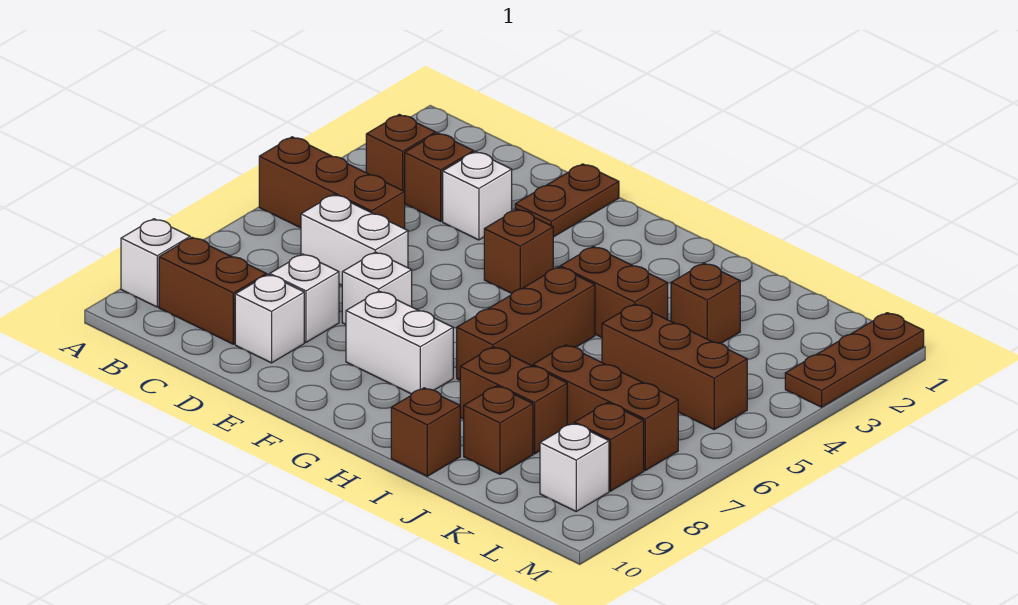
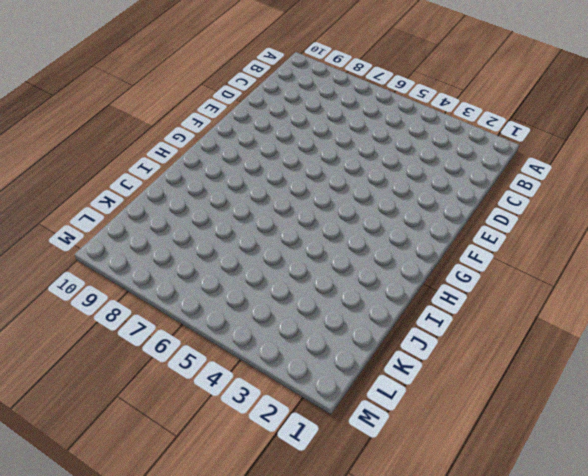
none -> brown brick A5:C5 level 1
none -> white brick A9 level 1
none -> brown brick B3 level 1

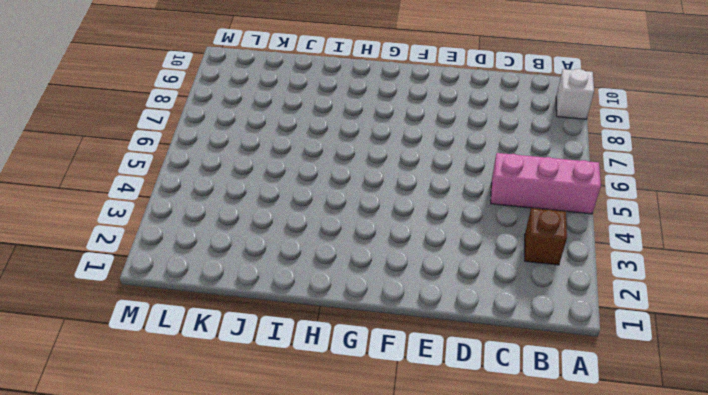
pink brick A5:C5 level 1 -> brown brick A5:C5 level 1
none -> brown brick B9:C9 level 1
none -> brown brick C3 level 1
none -> white brick C6:D6 level 1

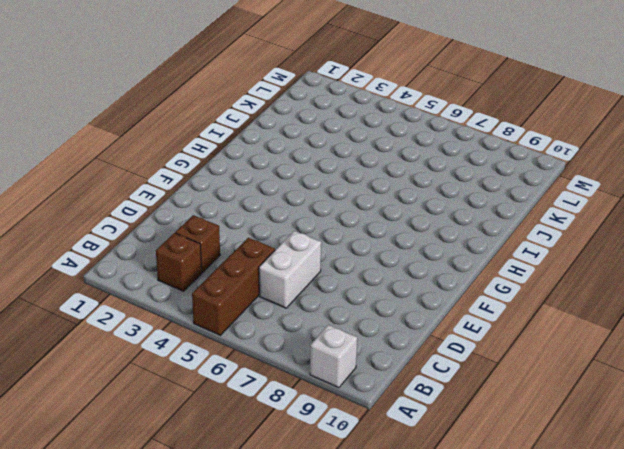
none -> brown brick B9:C9 level 1
none -> white brick D3 level 1
none -> white brick D8 level 1

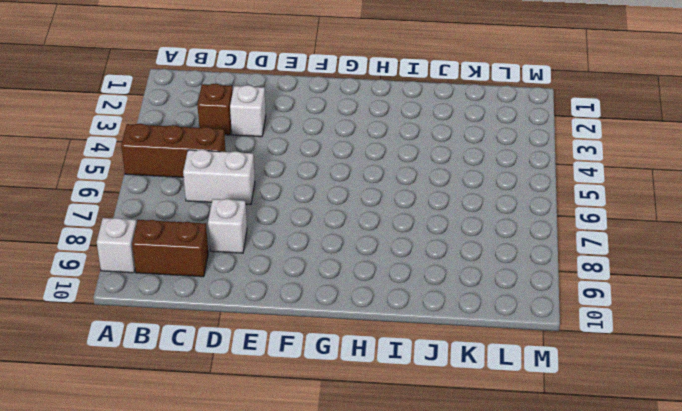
none -> brown brick B3 level 1
none -> white brick D9 level 1
none -> brown plate E1:E2 level 1

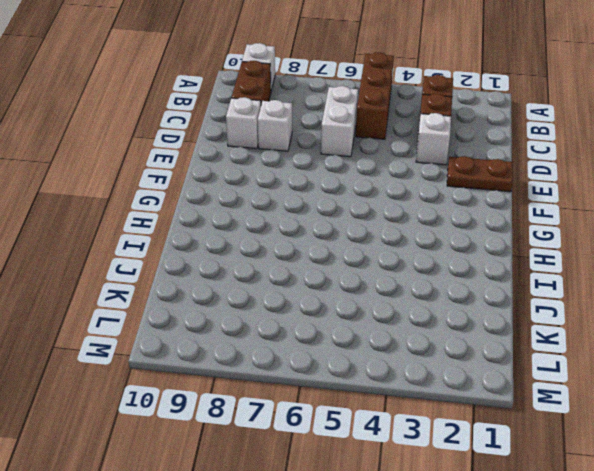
none -> white brick E7 level 1
none -> brown brick F4 level 1
none -> white brick F8:G8 level 1

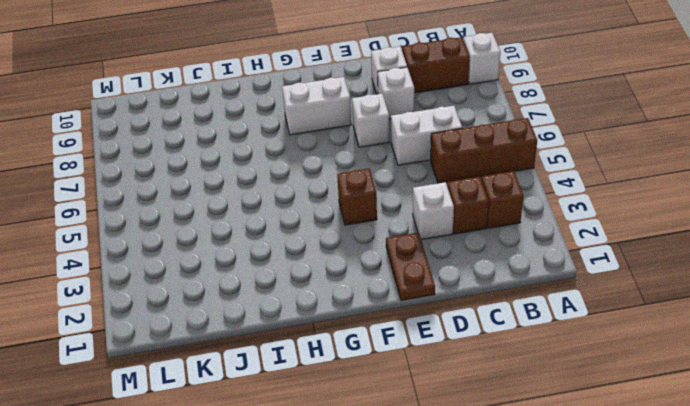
none -> brown brick H4:I4 level 1
none -> brown brick H5:H7 level 1
none -> brown brick I8:J8 level 1

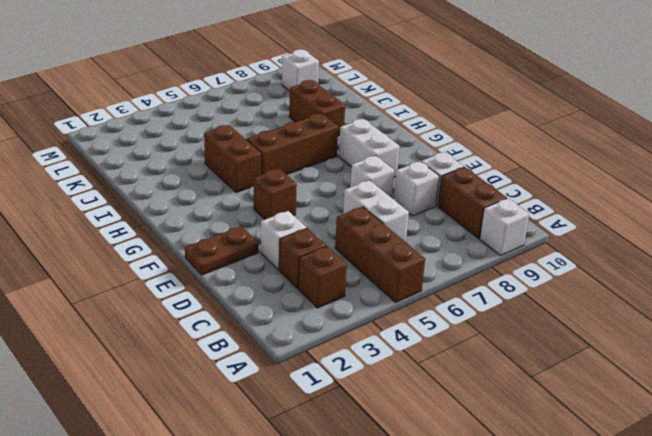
none -> brown brick I10 level 1
none -> brown brick J3 level 1
none -> brown brick J5:L5 level 1

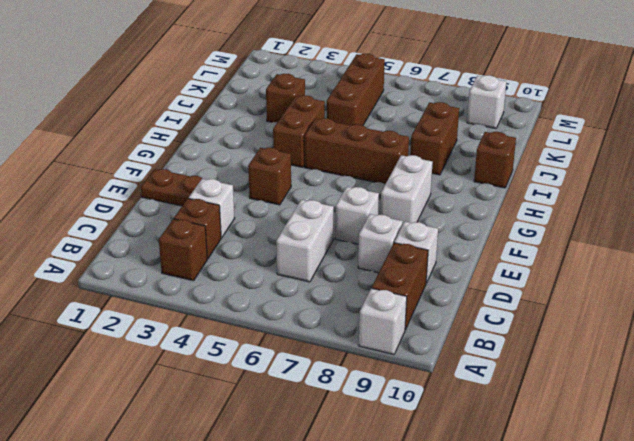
none -> brown brick A5:C5 level 1
none -> brown brick J7:L7 level 1
none -> brown brick J9 level 1

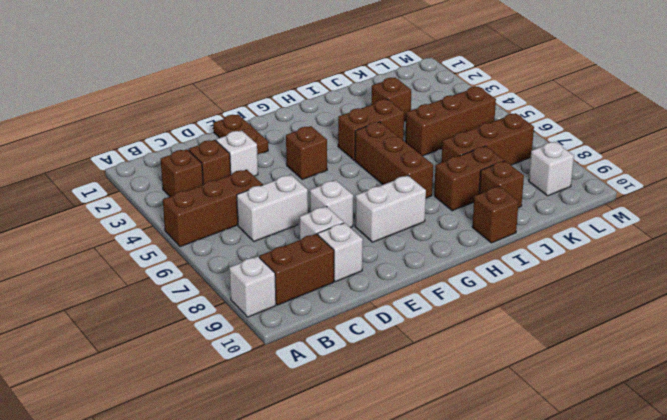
none -> brown brick L8 level 1
none -> brown plate M1:M3 level 1

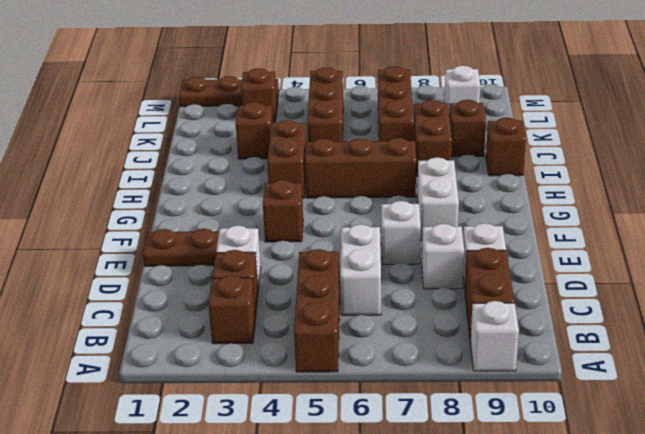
brown brick L3 level 1 -> brown brick L8 level 1

